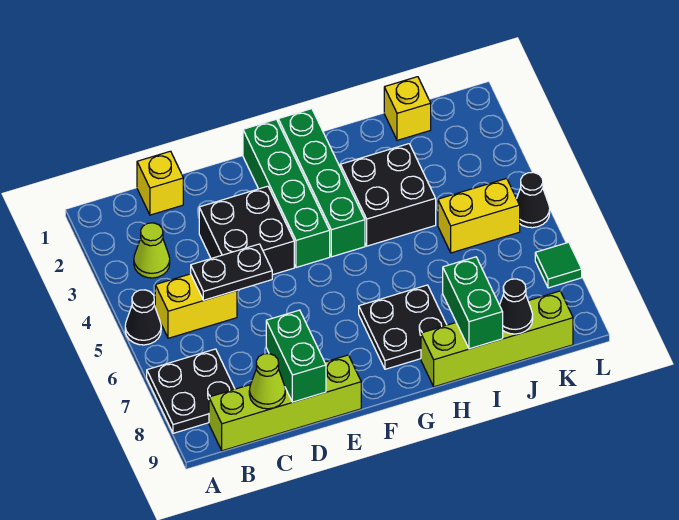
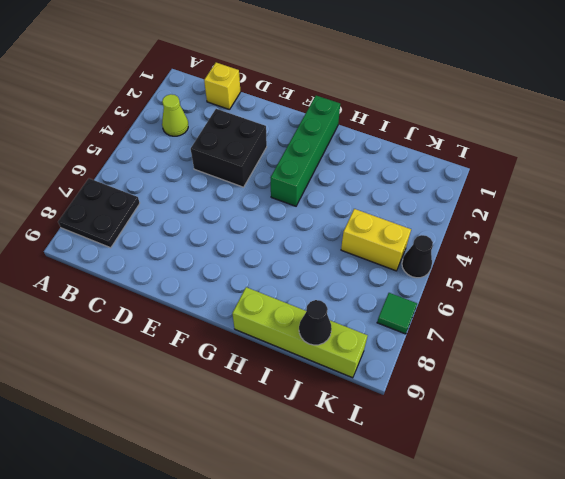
none -> black cone A5 level 1
none -> yellow brick B5:C5 level 1
none -> lime brick B9:E9 level 1

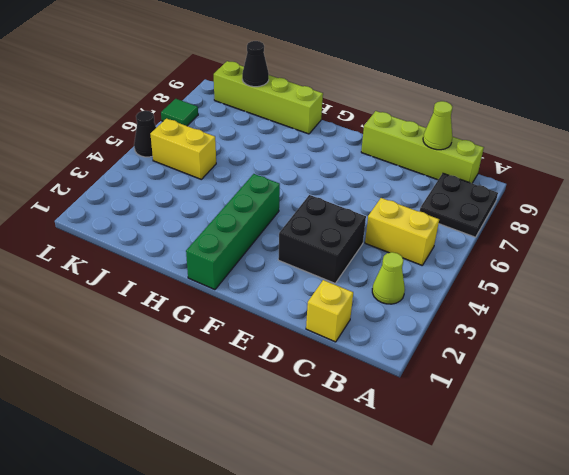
none -> black cone A5 level 1
none -> green brick F1:F4 level 1
none -> black plate G7:H8 level 1

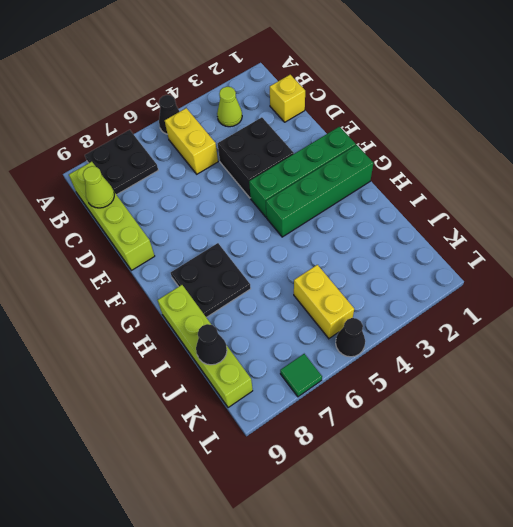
none -> black brick H3:I4 level 1
none -> yellow brick J1 level 1
none -> black plate C5:D5 level 2

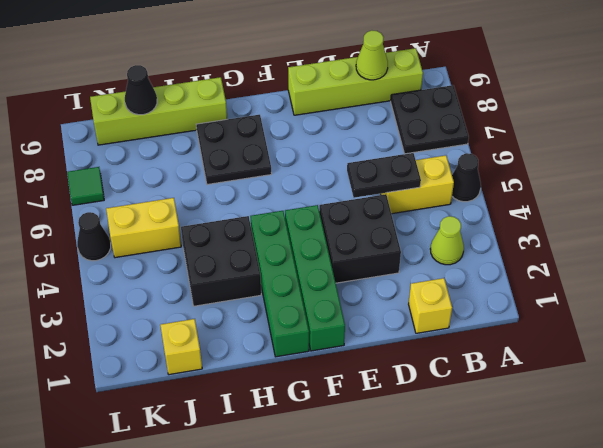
none -> green brick D8:D9 level 2
none -> green brick I8:I9 level 2

